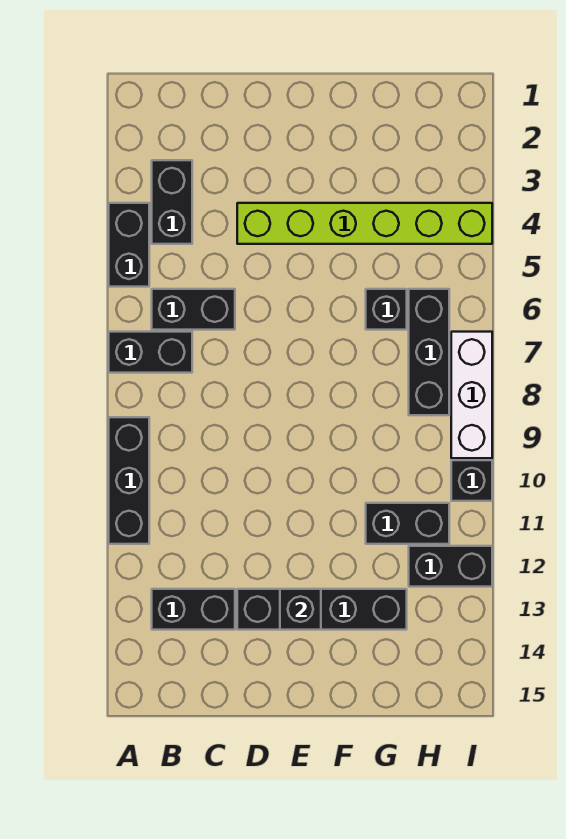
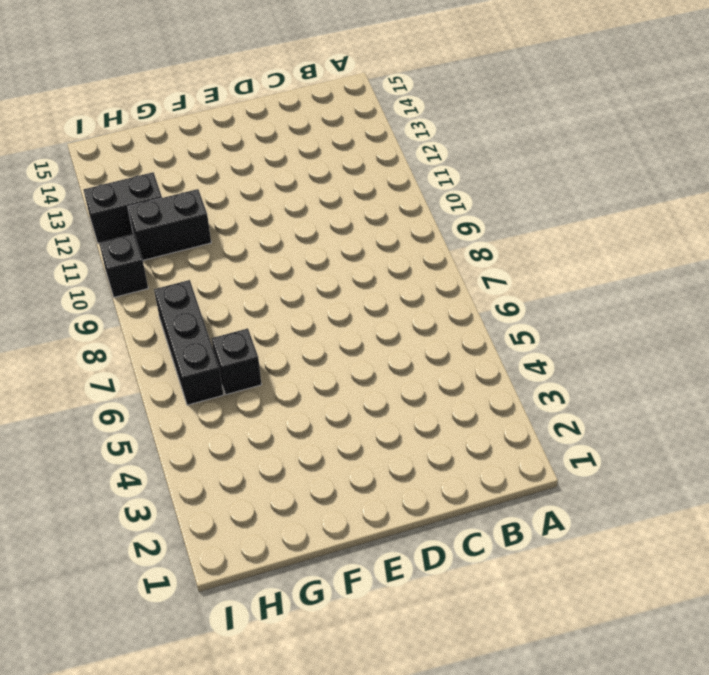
none -> black brick A4:A5 level 1
none -> black brick A7:B7 level 1
none -> black brick A9:A11 level 1

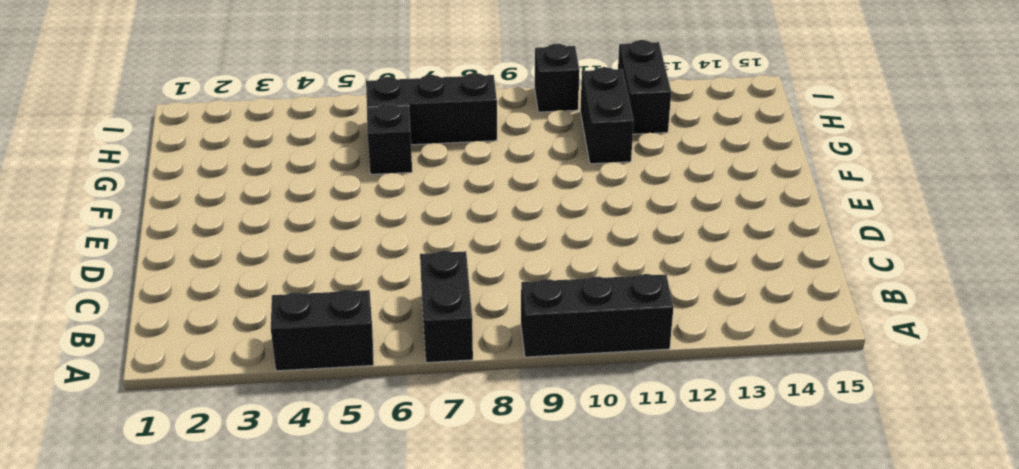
none -> black brick B3:B4 level 1
none -> black brick B6:C6 level 1
none -> black brick B13:C13 level 1

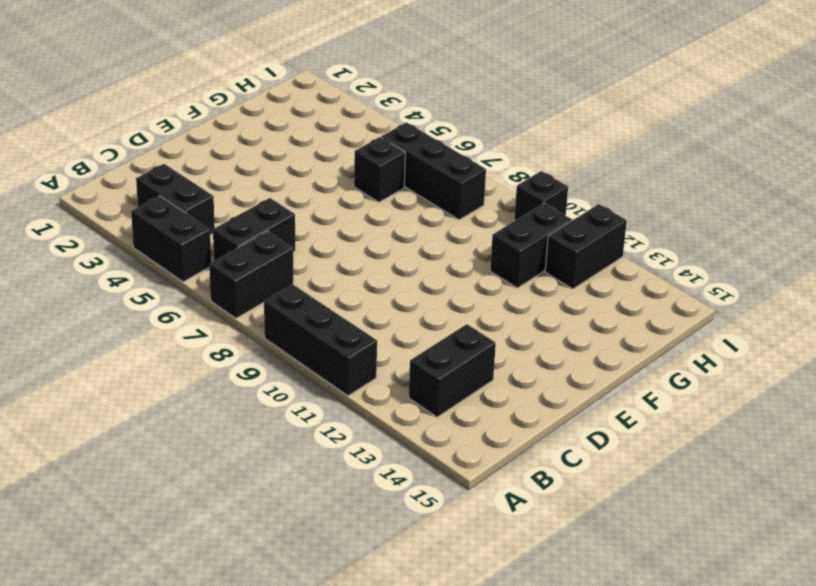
none -> lime brick D4:I4 level 1
none -> black brick D13:G13 level 1
none -> white brick I7:I9 level 1

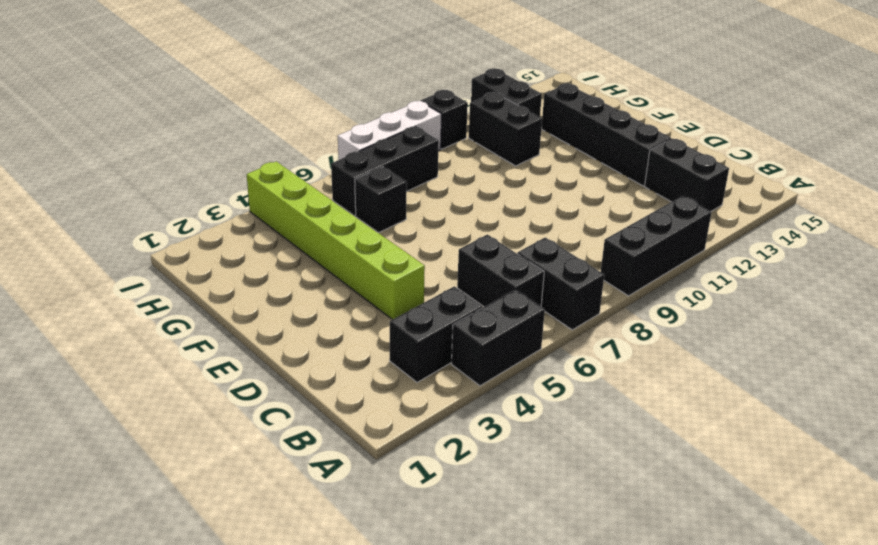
none -> black brick E13 level 2

